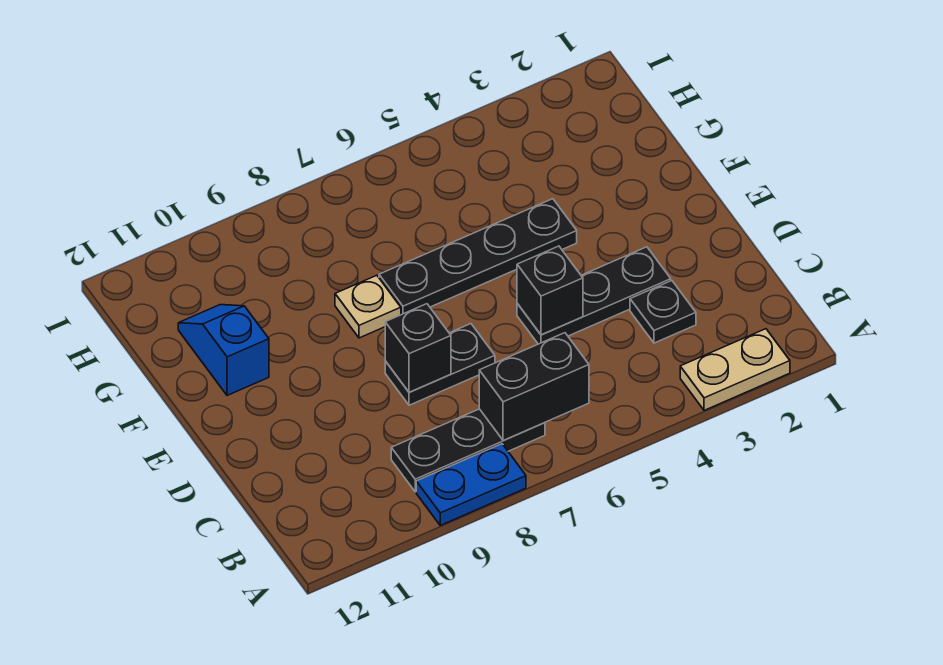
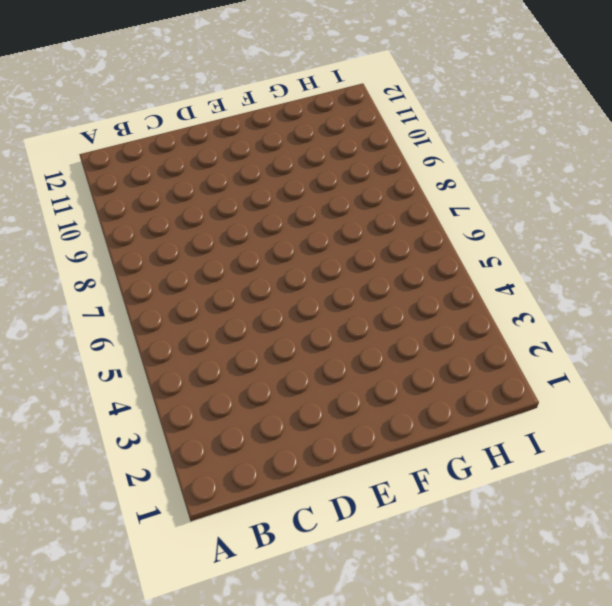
none -> tan plate A2:A3 level 1
none -> blue plate A8:A9 level 1
none -> black plate B7:B9 level 1

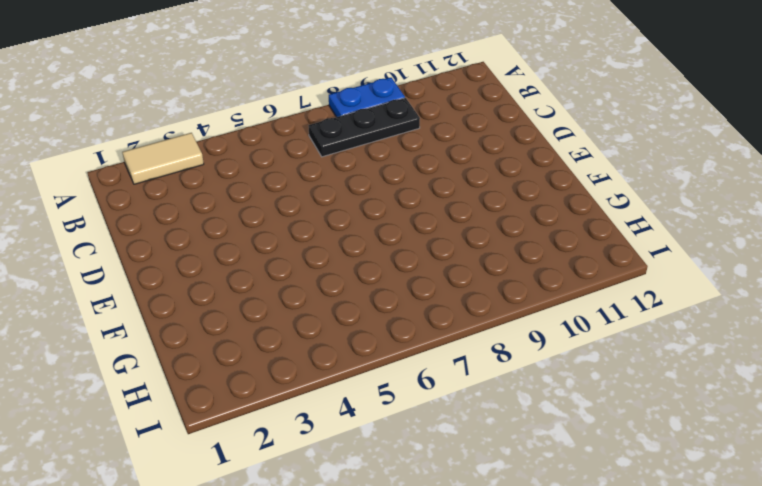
tan tile A2:A3 level 1 -> tan plate A2:A3 level 1
none -> black plate C3 level 1
none -> black plate D3:D5 level 1
none -> black plate D7:D8 level 1

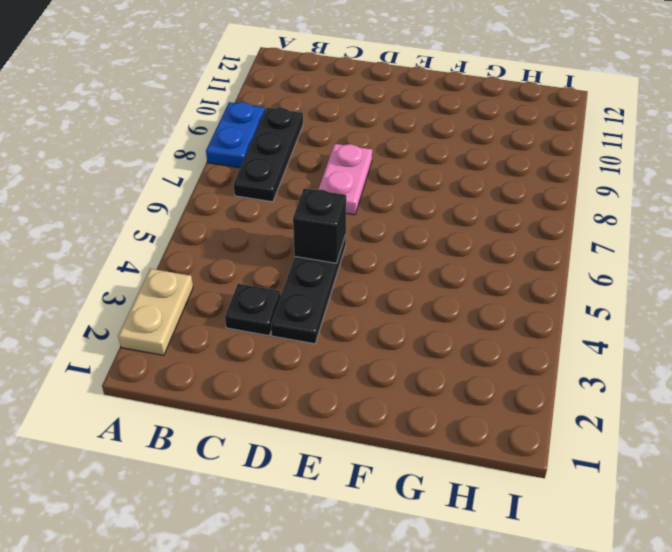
pink plate D7:D8 level 1 -> black plate D7:D8 level 1
none -> black plate F4:F7 level 1
none -> tan plate F8 level 1
none -> blue slope F11:G11 level 1 top F

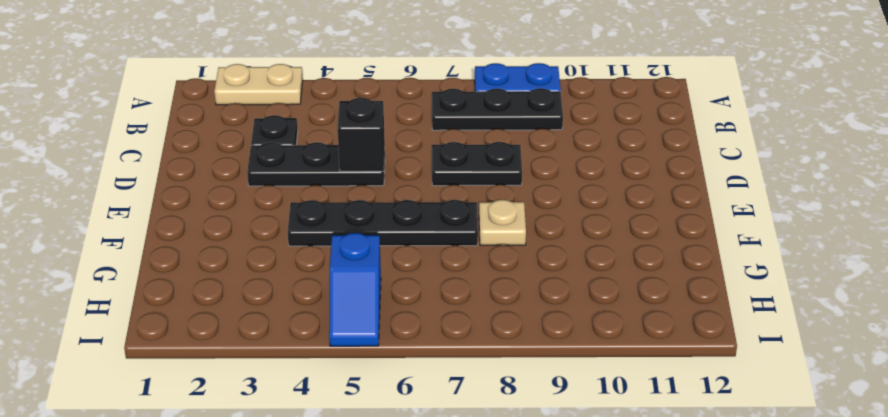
blue slope H5:I5 level 1 top H -> blue slope F11:G11 level 1 top F
none -> black brick B6:B7 level 2
none -> black brick D8 level 2

